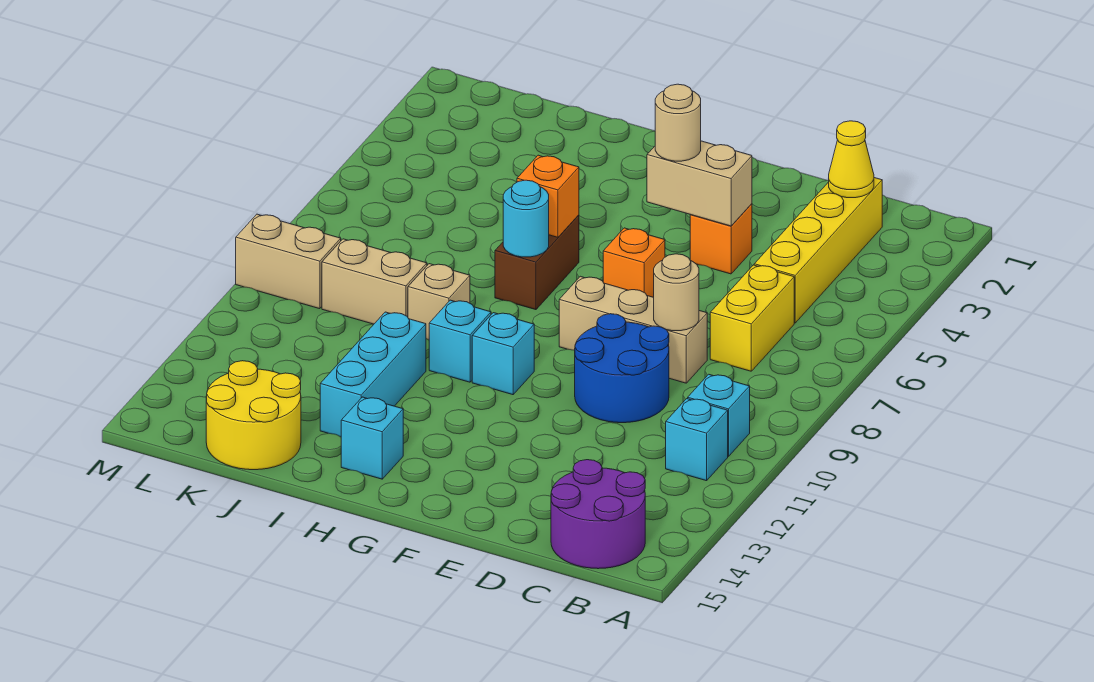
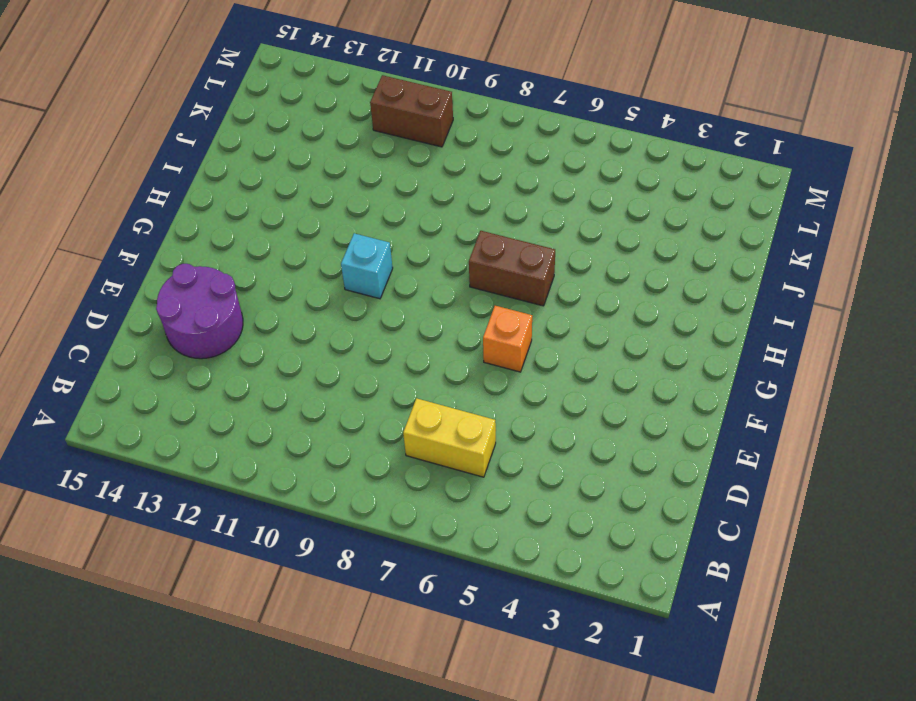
purple round brick D13:E14 level 1 -> purple round brick B14:C15 level 1
brown brick L10:L11 level 1 -> none
none -> cyan brick B10 level 1
none -> cyan brick B11 level 1
none -> yellow brick C2:C5 level 1

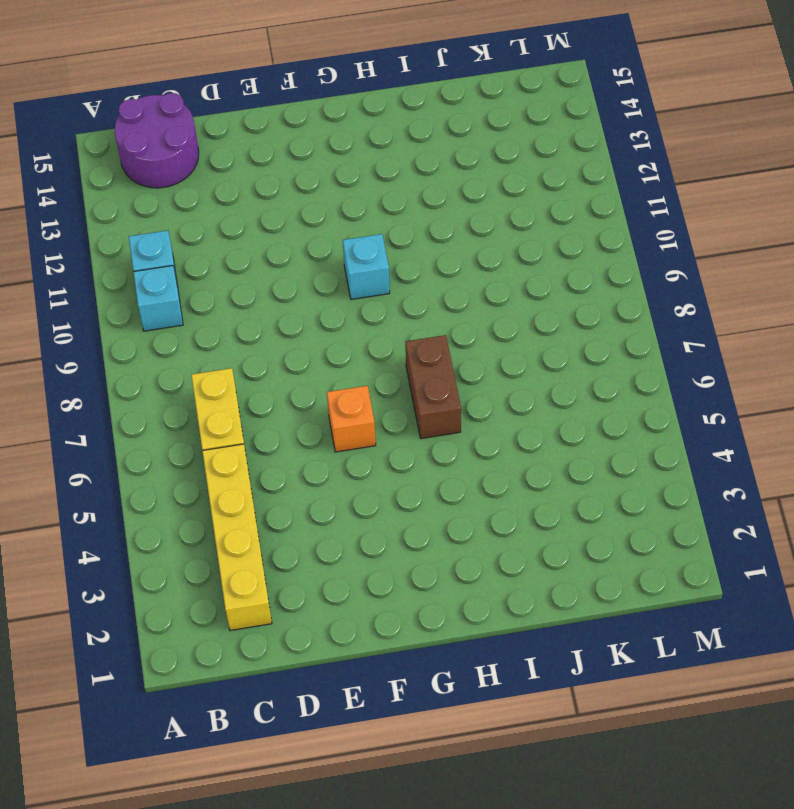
none -> tan brick D8:F8 level 1
none -> blue round brick D9:E10 level 1
none -> orange brick E4 level 1

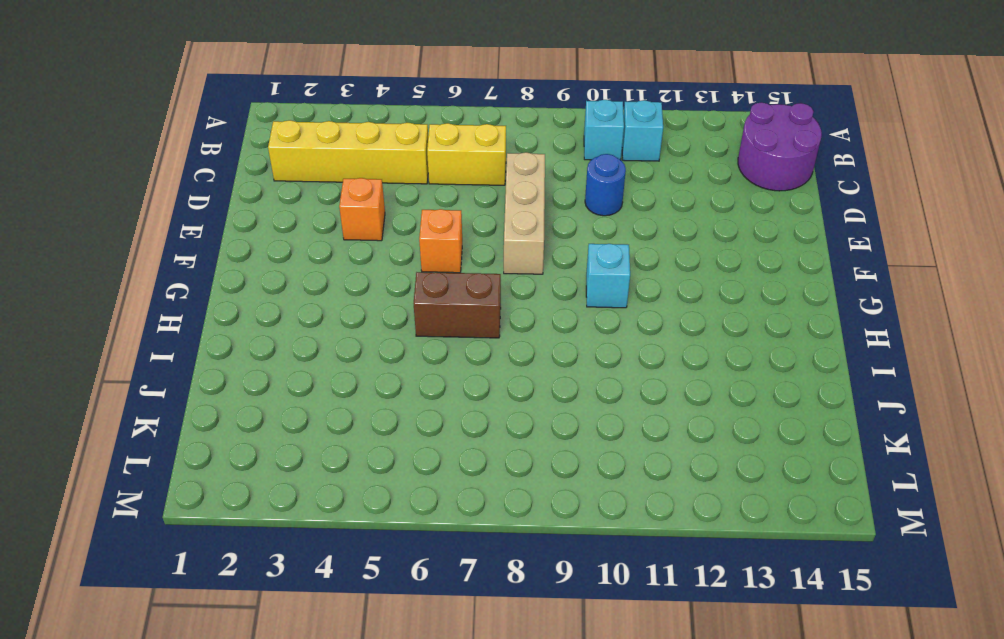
blue round brick D10 level 1 -> blue round brick D9:E10 level 1
none -> cyan brick H10 level 1
none -> cyan brick H14 level 1
none -> tan brick I9 level 1

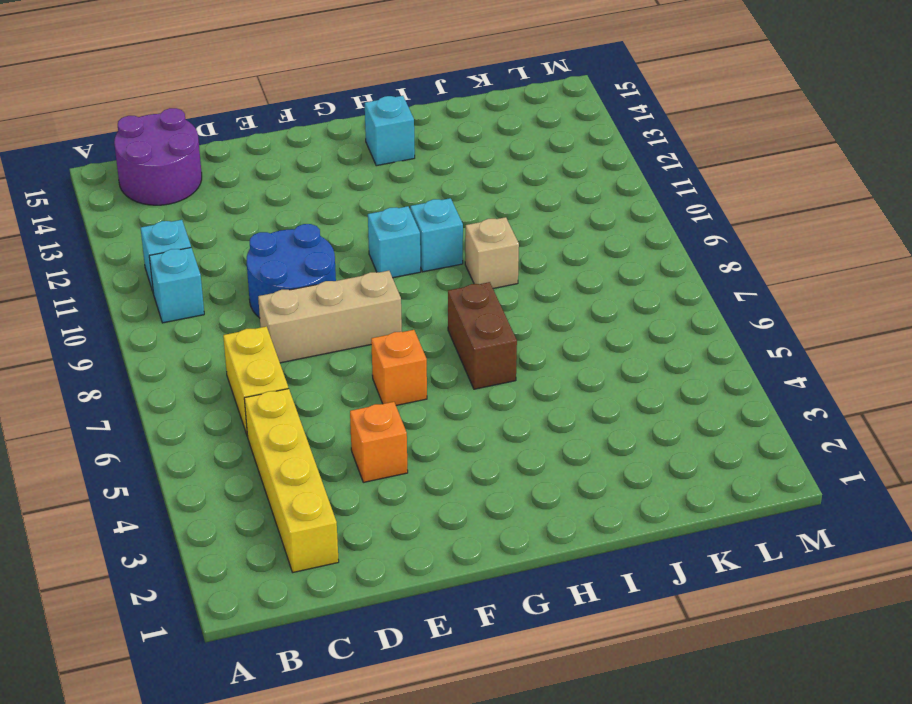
none -> cyan brick I11:I13 level 1
none -> tan brick J9:K9 level 1
none -> yellow round brick J14:K15 level 1

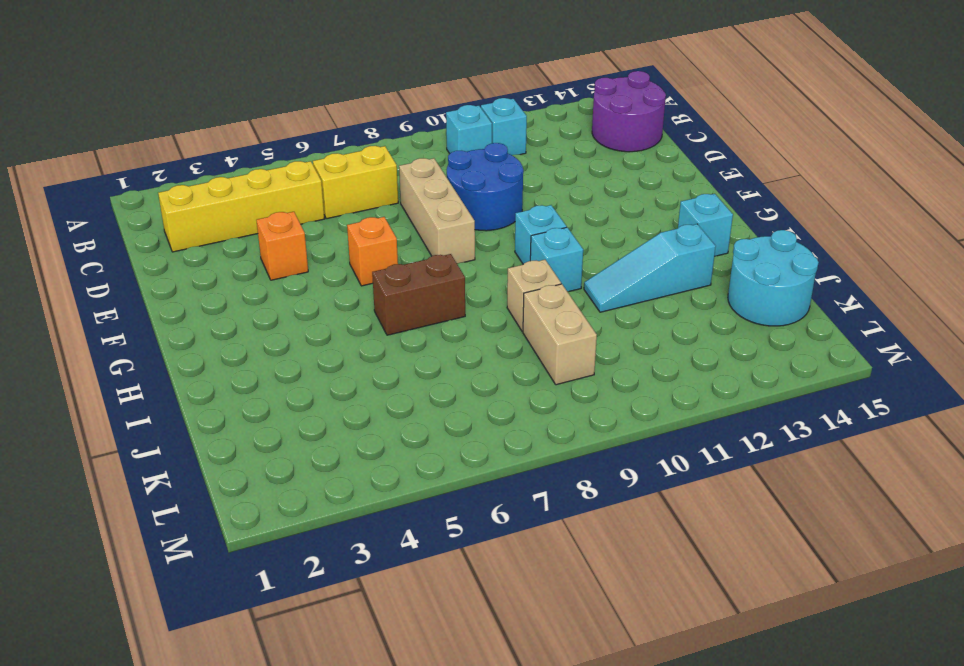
cyan slope I11:I13 level 1 top 13 -> cyan brick I11:I13 level 1
cyan round brick J14:K15 level 1 -> yellow round brick J14:K15 level 1
none -> tan brick L9:M9 level 1
none -> yellow cone C2 level 2
none -> tan round brick D8 level 2

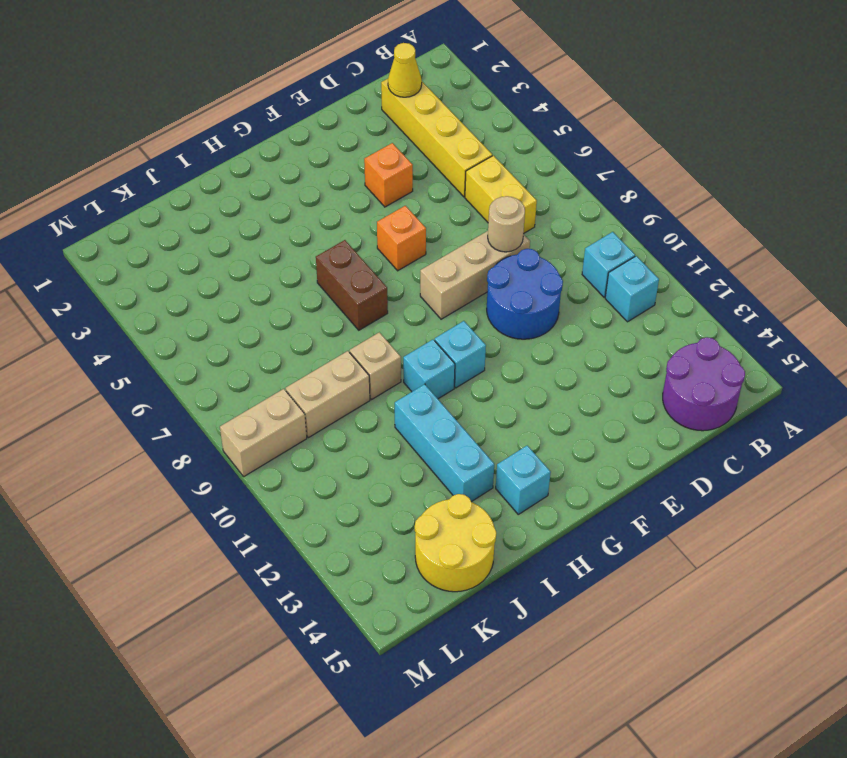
none -> tan brick E4:F4 level 2
none -> orange brick H6 level 2
none -> cyan round brick H7 level 2

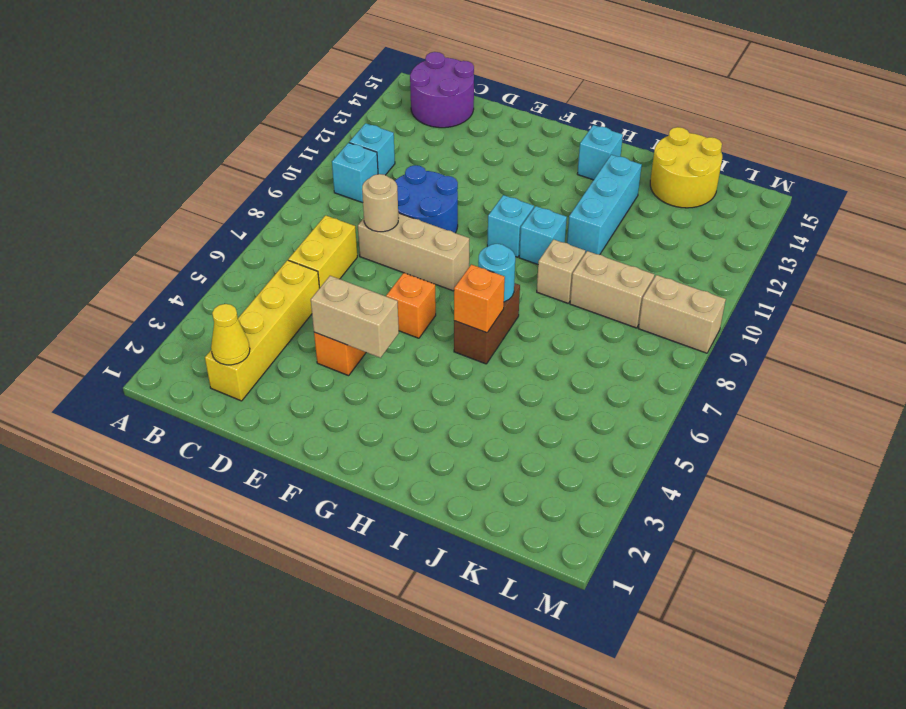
none -> tan round brick F4 level 3

